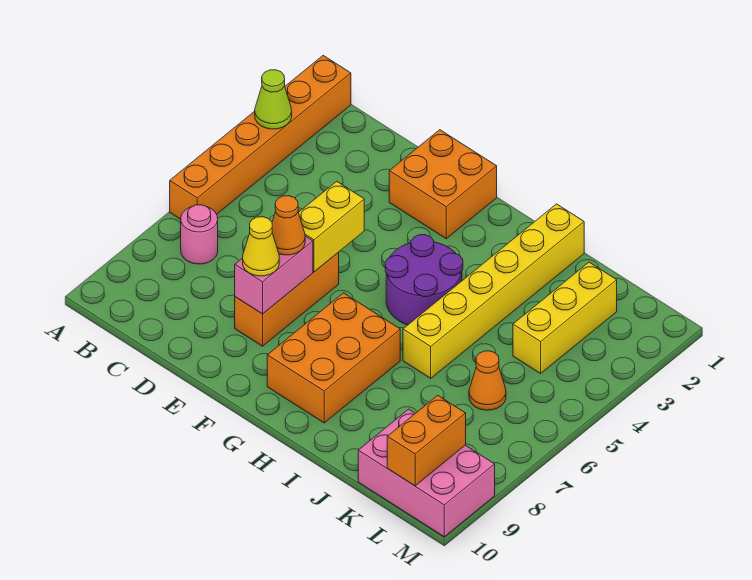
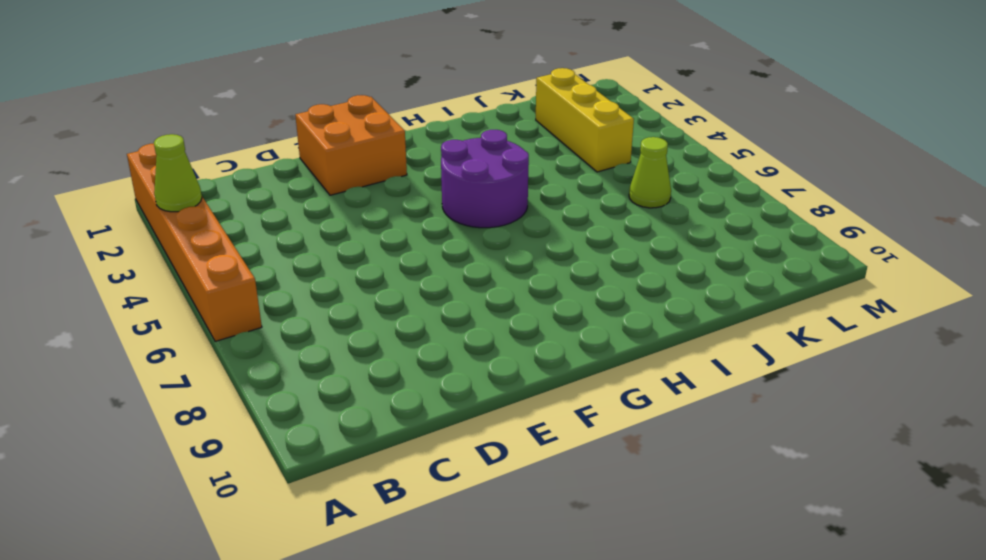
lime cone K6 level 1 -> orange cone K6 level 1
none -> pink round brick B7 level 1
none -> orange brick E6:E8 level 1
none -> orange brick G7:H9 level 1

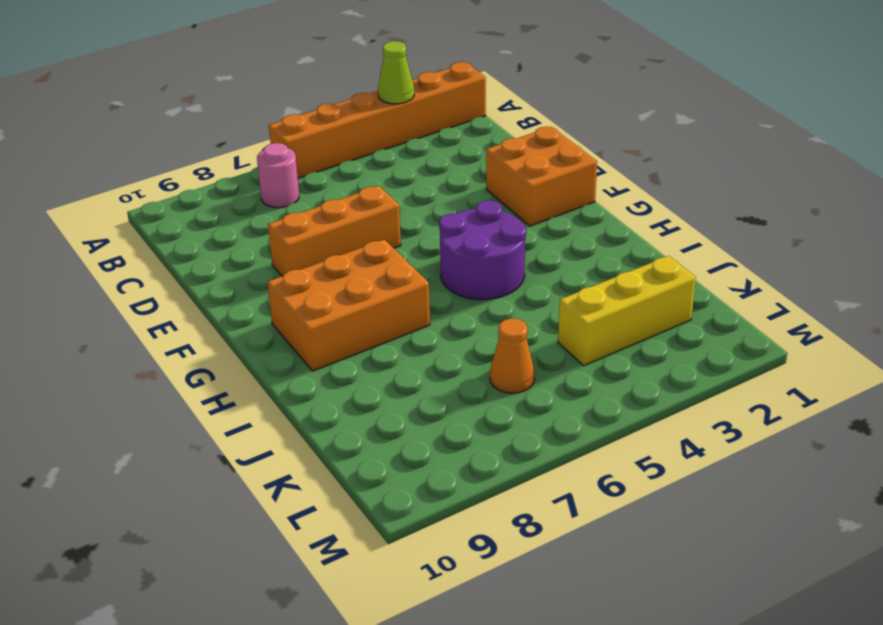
none -> yellow brick I1:I6 level 1
none -> pink brick K9:M10 level 1
none -> yellow brick E5:E6 level 2

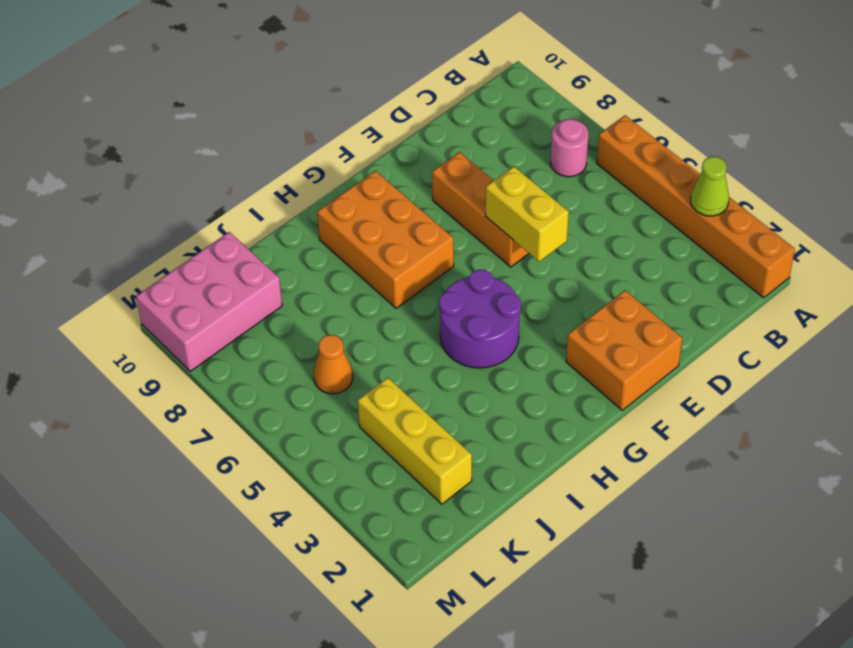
none -> yellow brick I1:I6 level 1
none -> pink brick E7:E8 level 2
none -> orange brick L9:L10 level 2

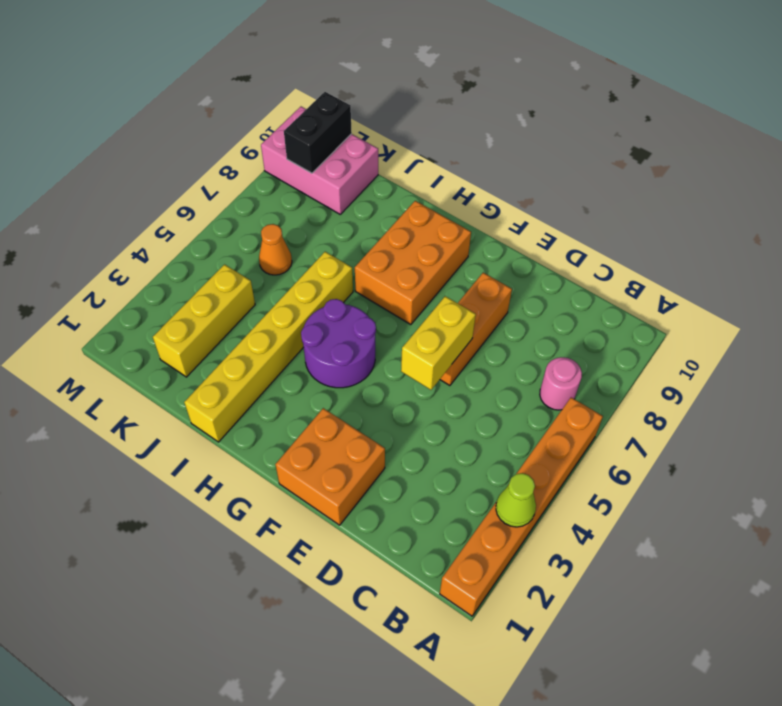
black brick L9:L10 level 2 -> orange brick L9:L10 level 2
none -> pink brick E7:E8 level 2
none -> orange cone E7 level 3
none -> yellow cone E8 level 3

